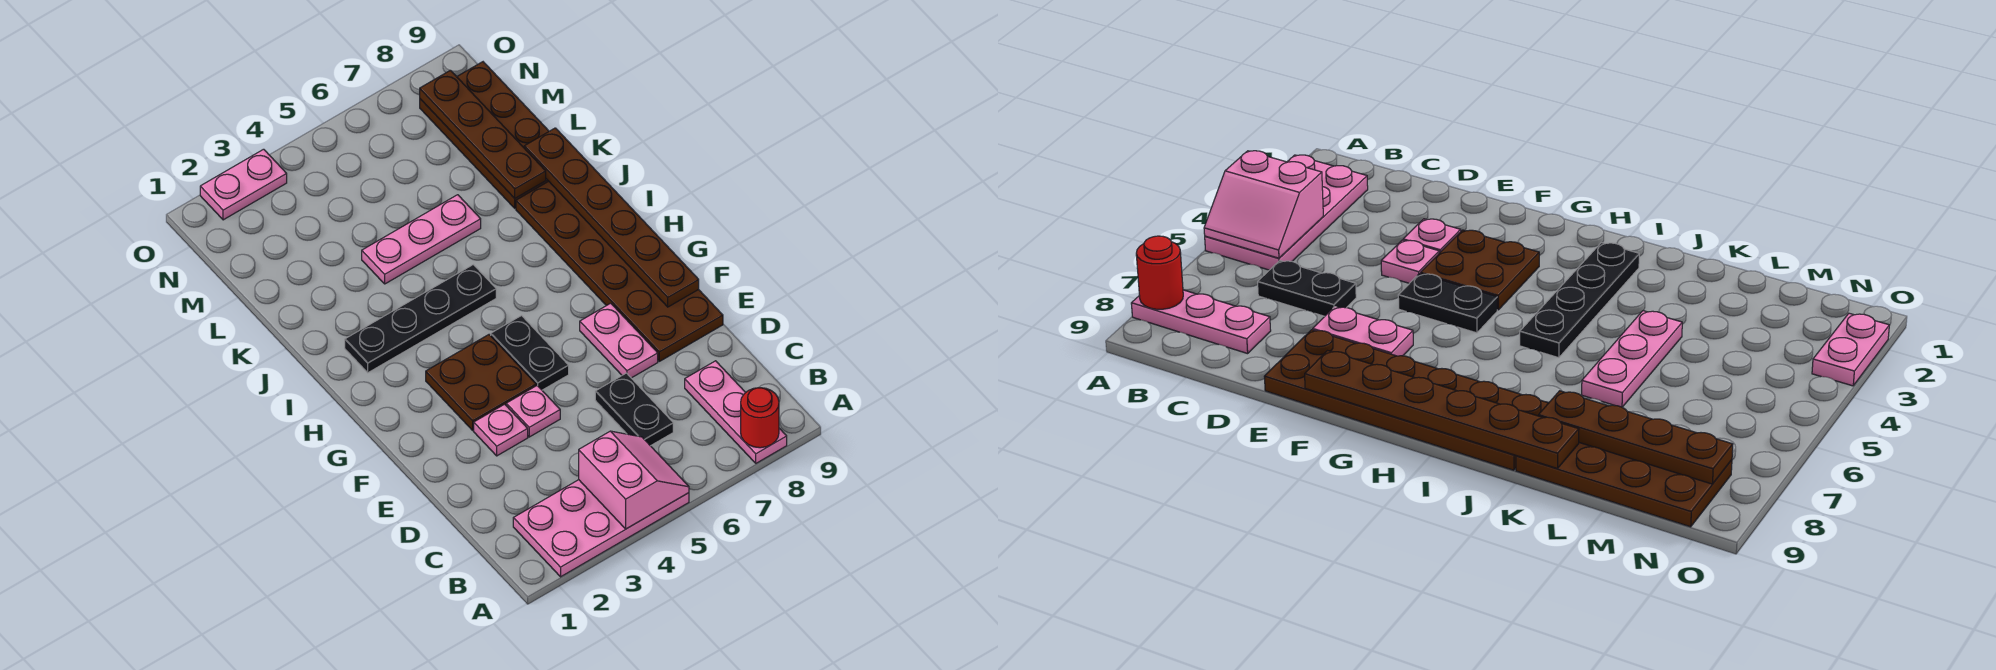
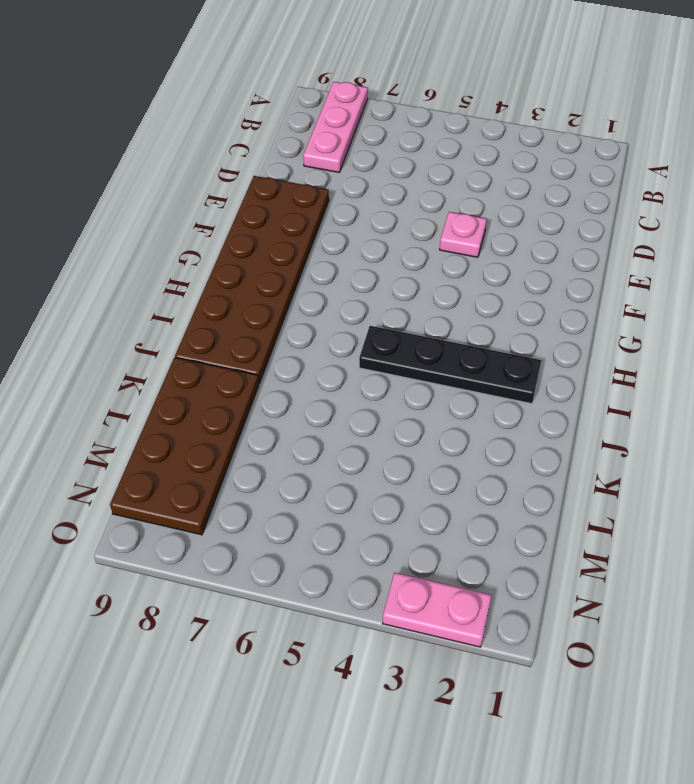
none -> pink plate A2:B5 level 1
none -> black plate C6:D6 level 1
none -> pink plate E3 level 1

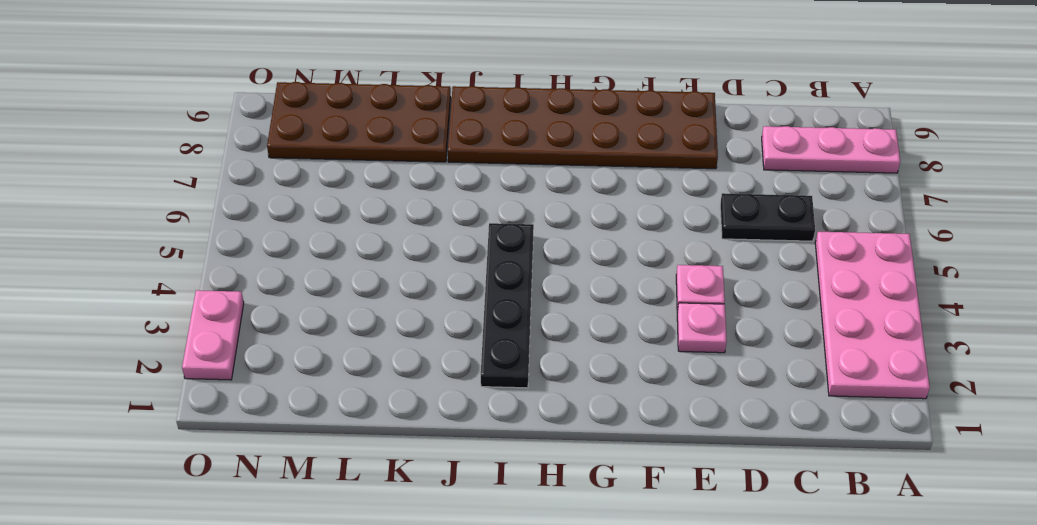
none -> pink plate E7:F7 level 1
none -> brown plate F3:G4 level 1
none -> black plate F5:G5 level 1

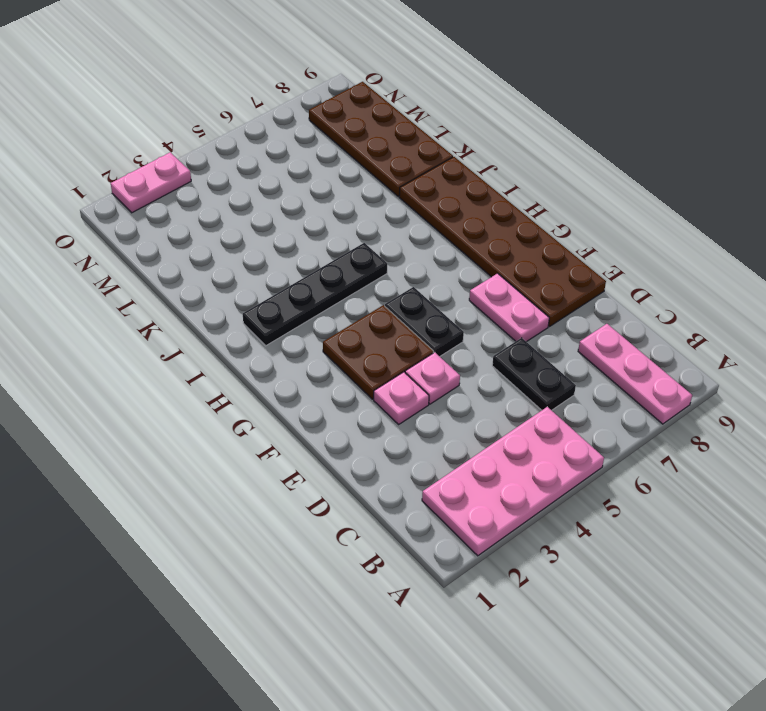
none -> pink plate K4:K6 level 1
none -> pink slope A4:B5 level 2 top 4
none -> red round brick A8 level 2

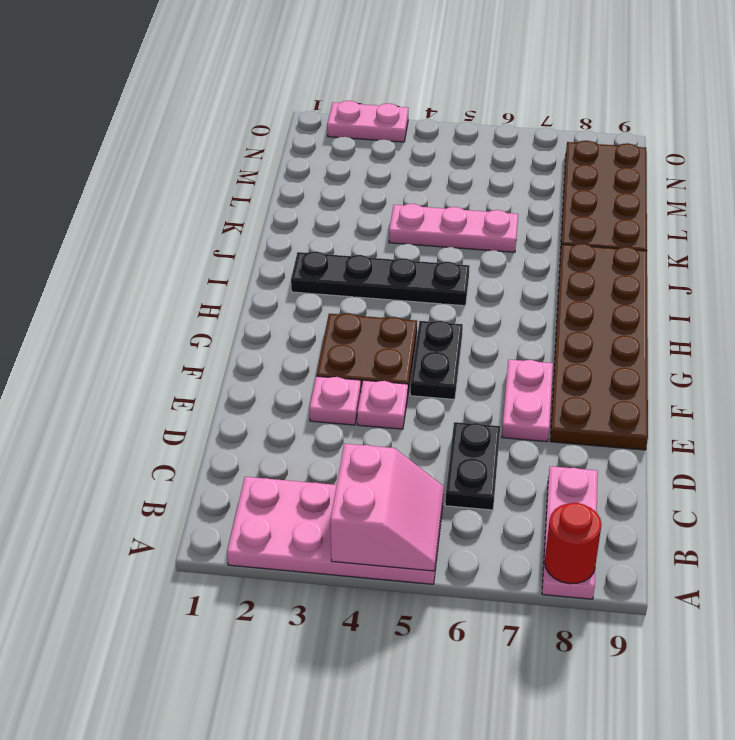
none -> brown plate F9:K9 level 2
none -> brown plate K8:N8 level 2

